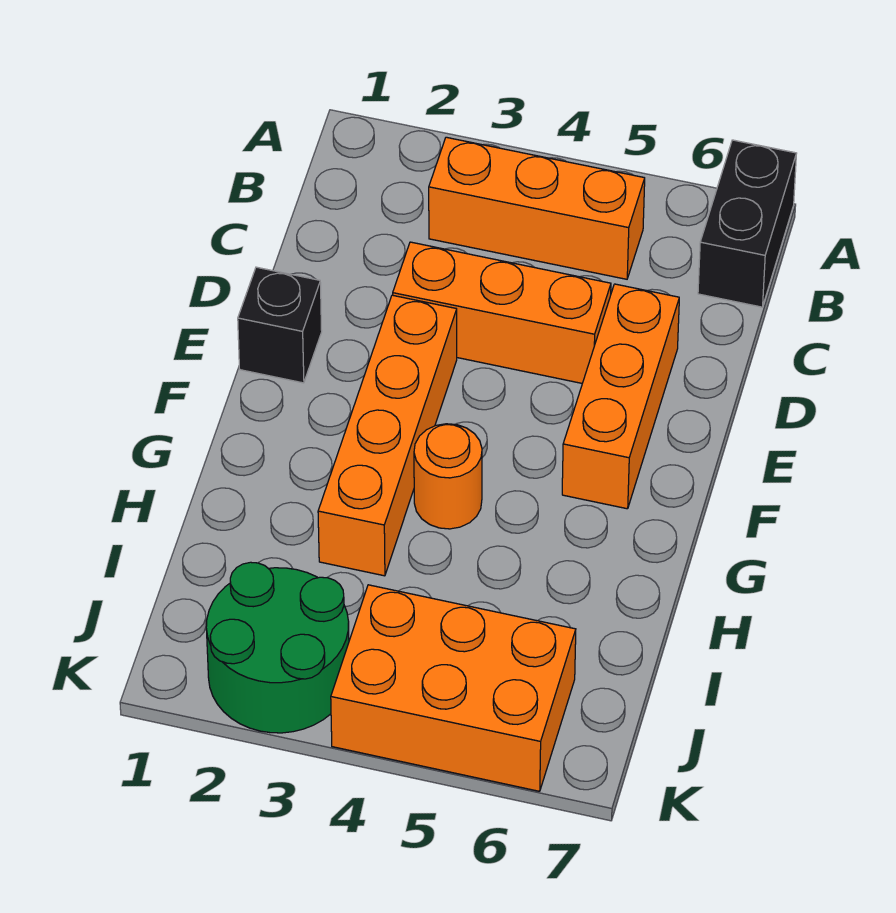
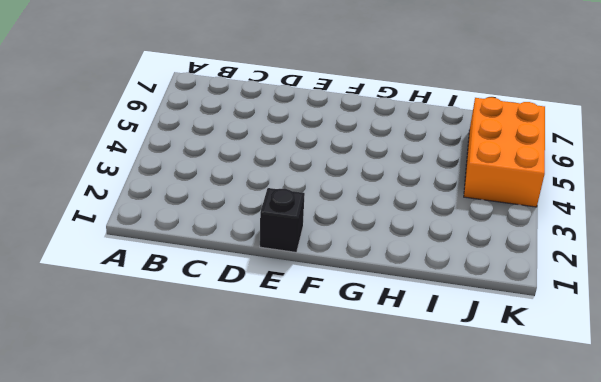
none -> black brick A7:B7 level 1
none -> orange brick B3:B5 level 1

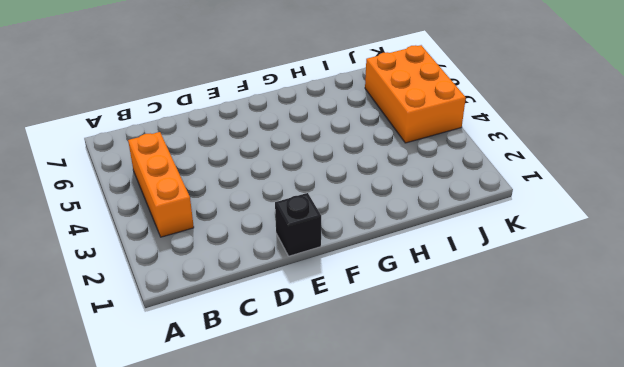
none -> black brick A7:B7 level 1
none -> orange brick D3:D5 level 1

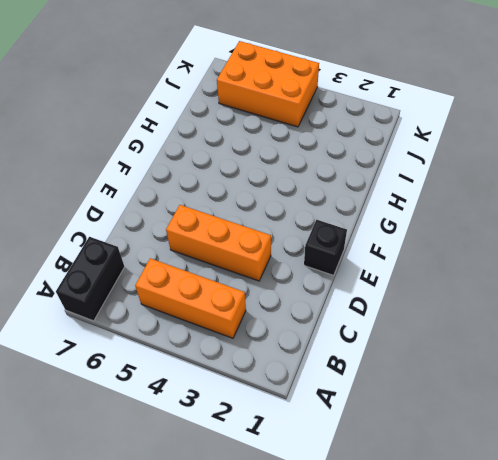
none -> orange brick D6:F6 level 1
none -> orange brick E3:H3 level 1

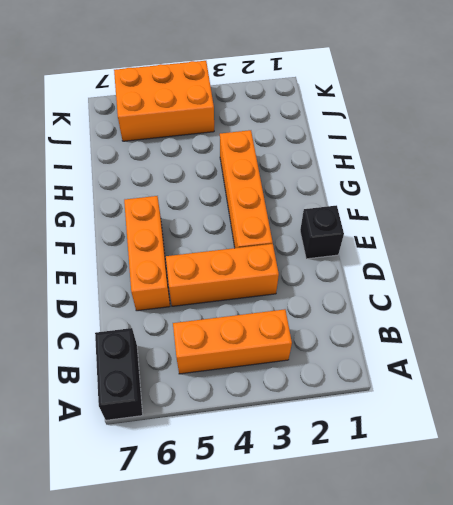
none -> orange round brick G4 level 1
none -> green round brick J2:K3 level 1

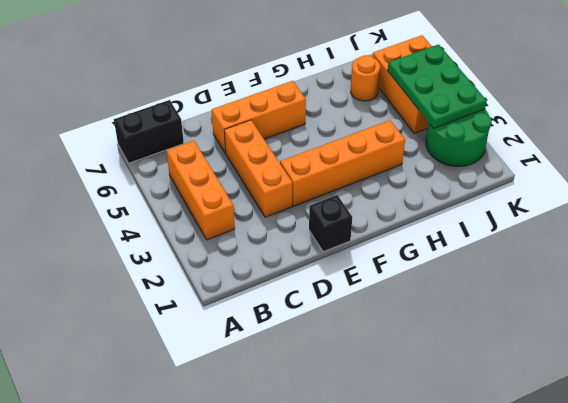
orange round brick I6 level 1 -> orange round brick G4 level 1
green plate J3:K5 level 2 -> none

